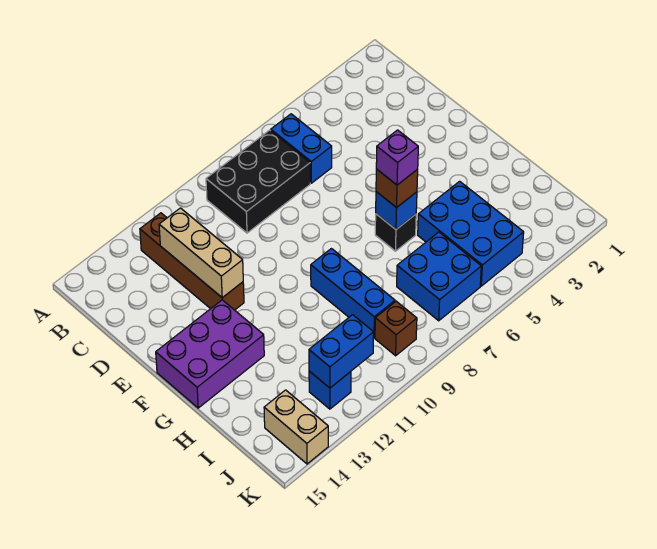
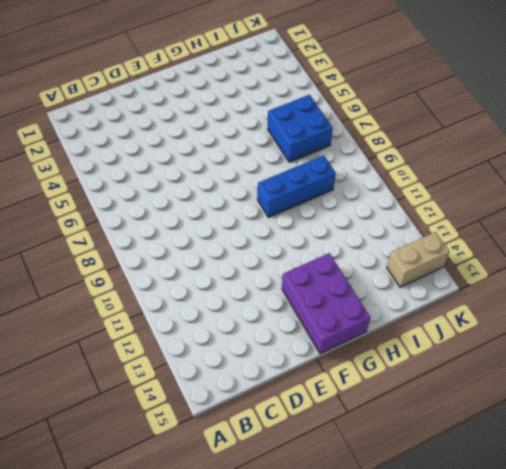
none -> blue brick B6:C6 level 1
none -> black brick B7:C9 level 1
none -> brown brick B12:E12 level 1

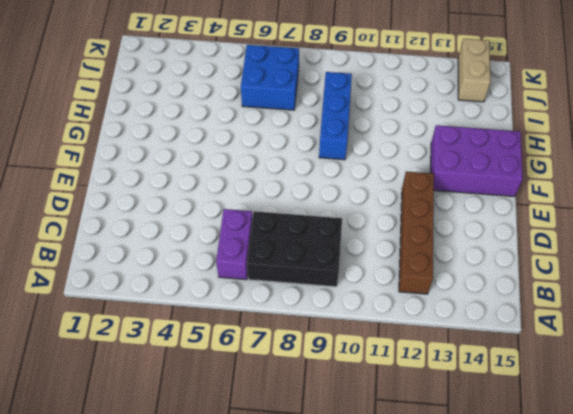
purple brick B6:C6 level 1 -> blue brick B6:C6 level 1
none -> black brick G6 level 1
none -> blue brick H4:J5 level 1
none -> brown brick J9 level 1

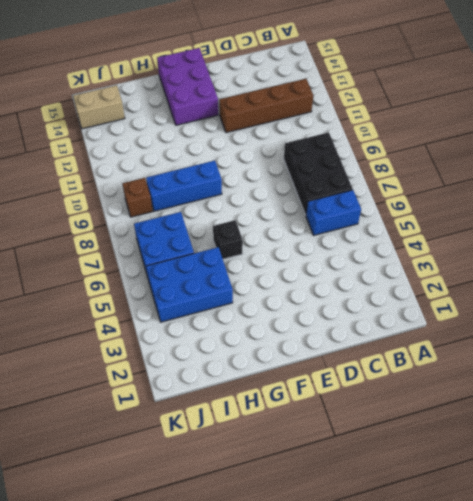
none -> blue brick J12 level 1
none -> tan brick C12:E12 level 2
none -> blue brick G6 level 2

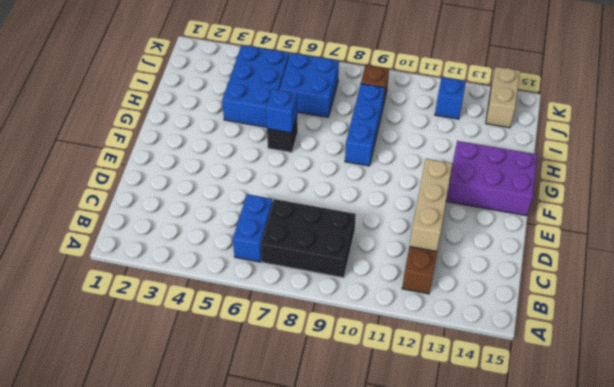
none -> blue brick J11:J12 level 2
none -> brown brick G6 level 3
none -> purple brick G6 level 4

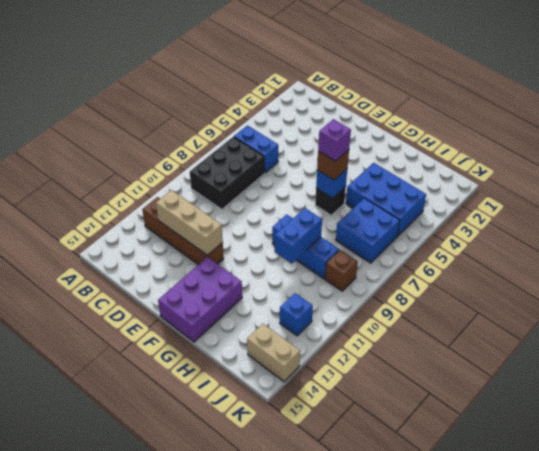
blue brick H9:H10 level 2 -> blue brick J11:J12 level 2

